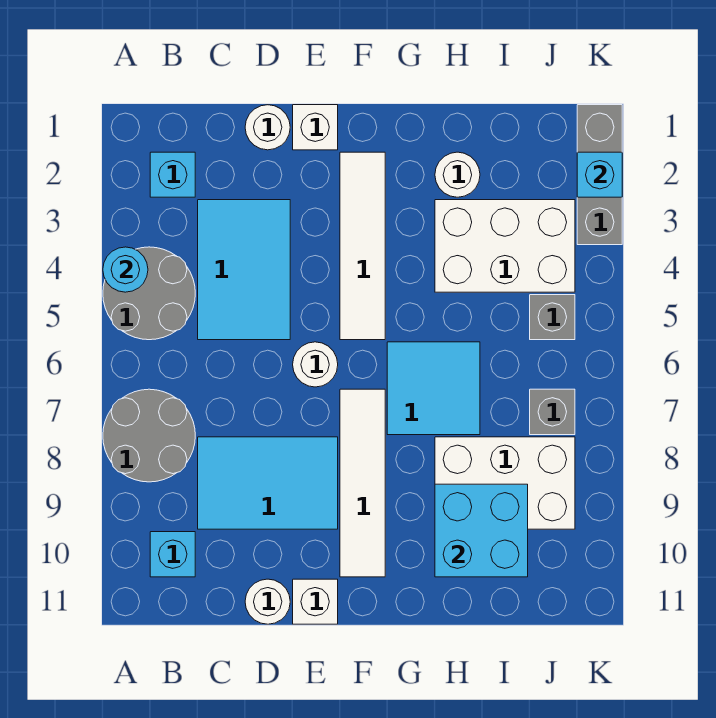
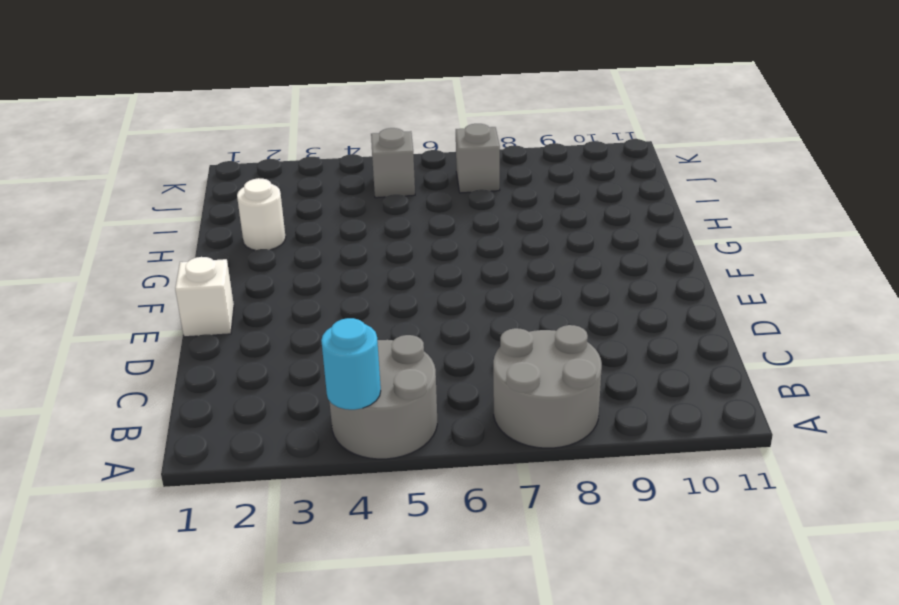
none -> cyan brick B2 level 1
none -> cyan brick B10 level 1
none -> cyan tile C3:D5 level 1

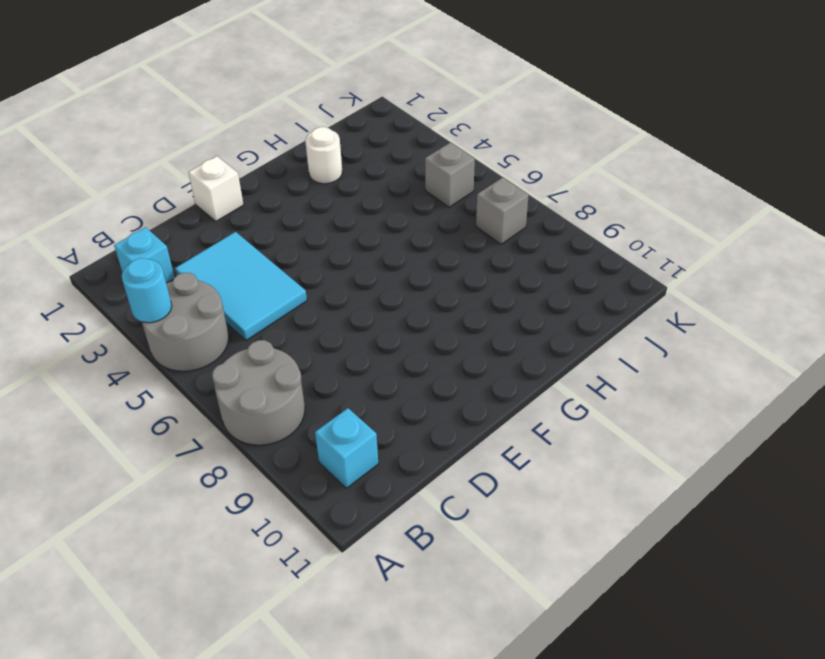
none -> cyan tile C8:E9 level 1
none -> white round brick D1 level 1
none -> white round brick D11 level 1

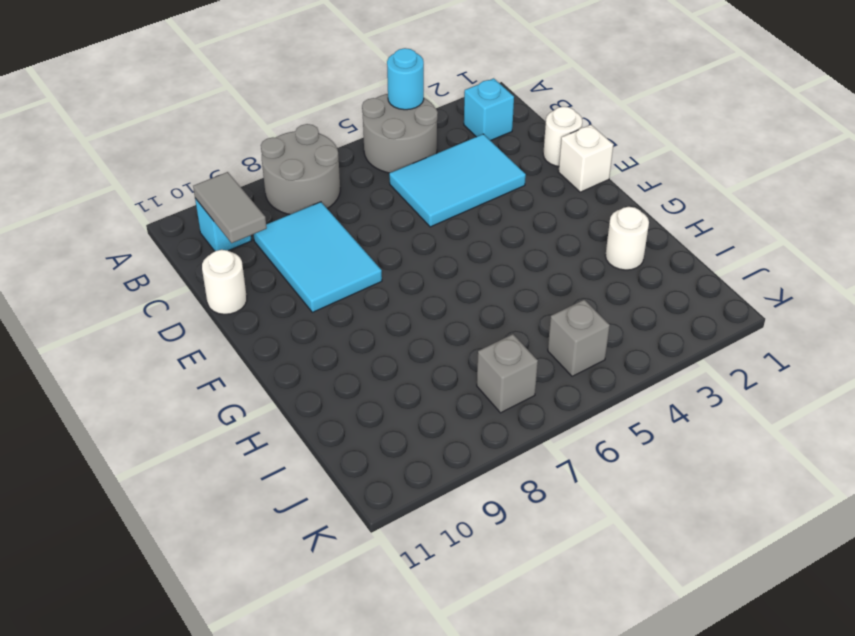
grey tile B10:C10 level 2 -> none
none -> white round brick E6 level 1
none -> white brick E11 level 1
none -> white tile F2:F5 level 1

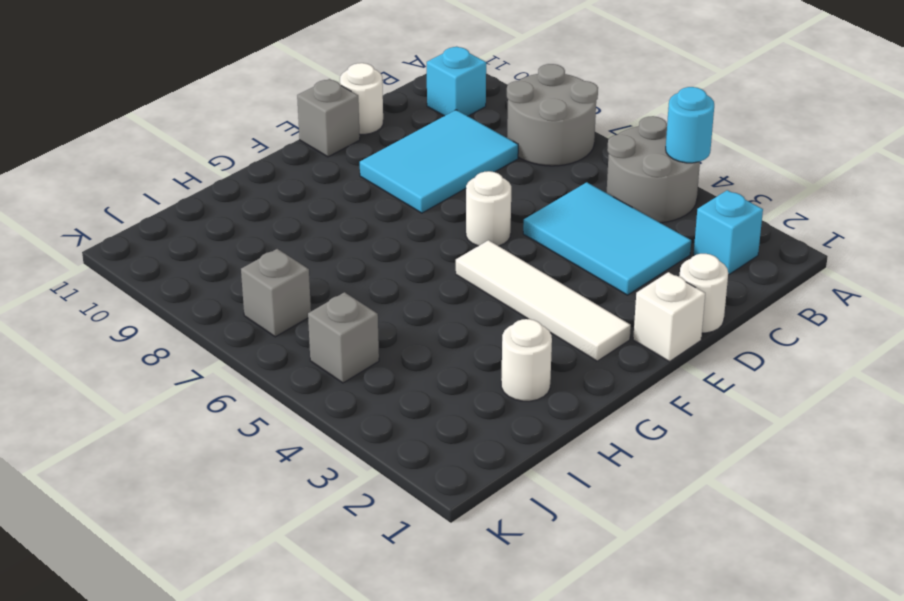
grey brick E11 level 1 -> white brick E11 level 1
none -> white tile F7:F10 level 1
none -> cyan tile G6:H7 level 1
none -> white brick H3:J4 level 1

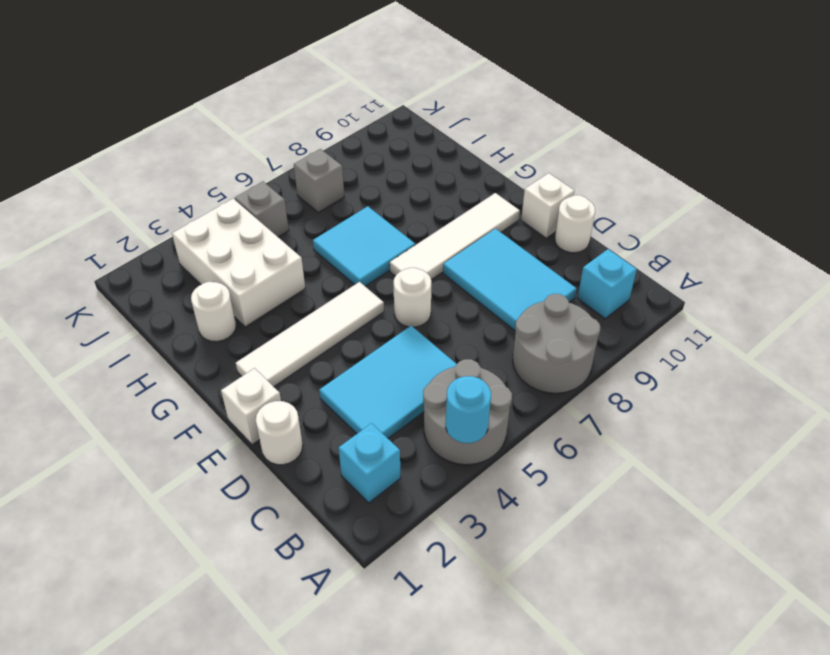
none -> white brick H8:J9 level 1
none -> grey brick K1:K3 level 1
none -> cyan brick H9:I10 level 2

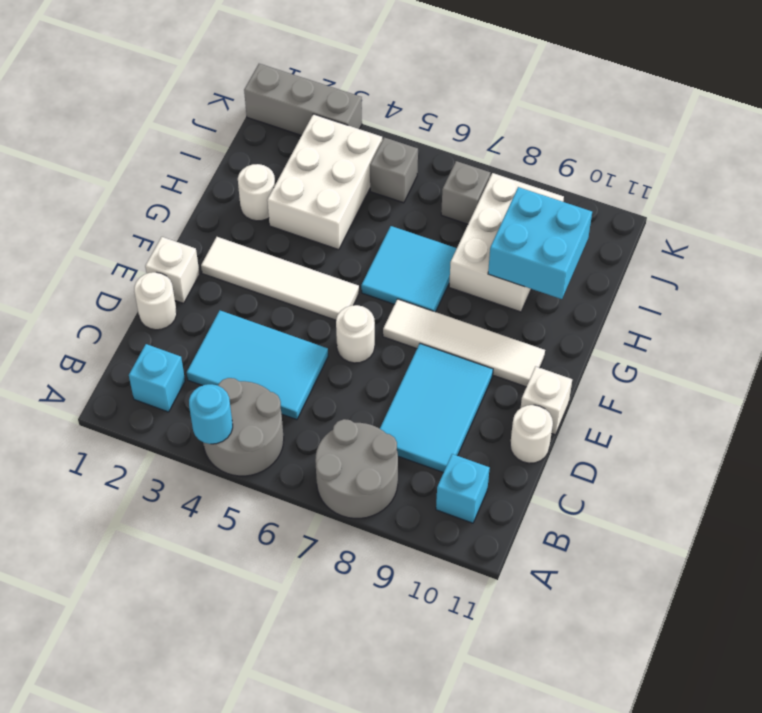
none -> cyan brick K2 level 2

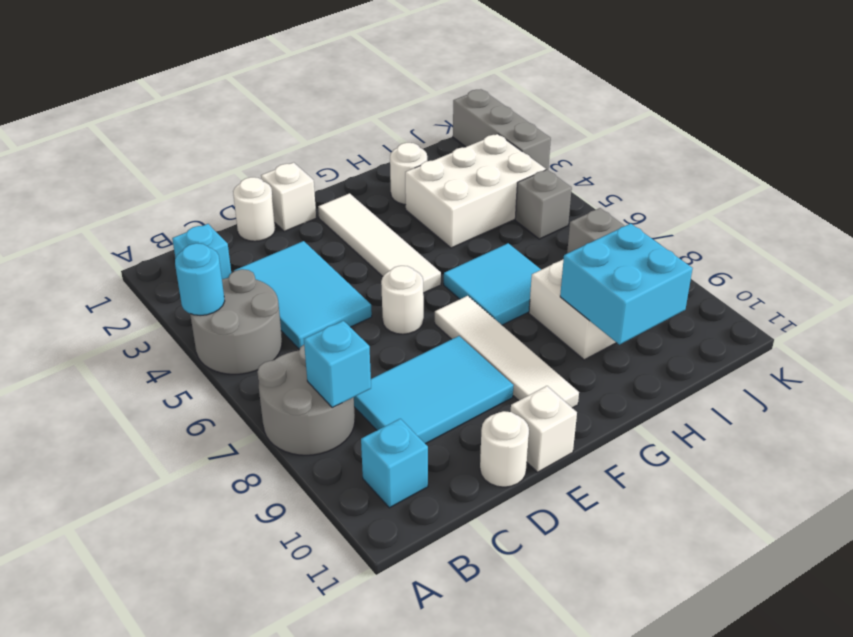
cyan brick B8 level 2 -> cyan brick K2 level 2

